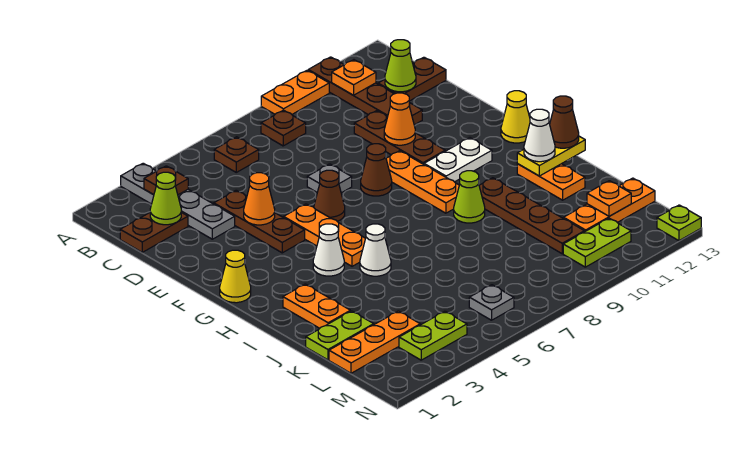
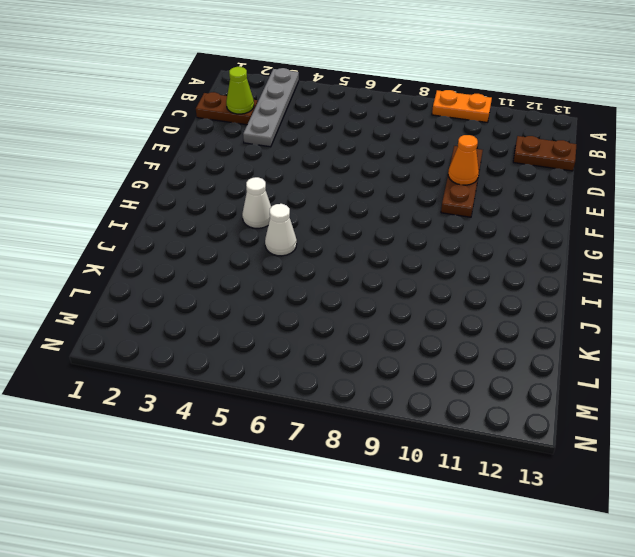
none -> brown plate A11:D11 level 1
none -> brown plate B6 level 1
none -> brown plate B8 level 1
none -> brown plate D4:F4 level 1

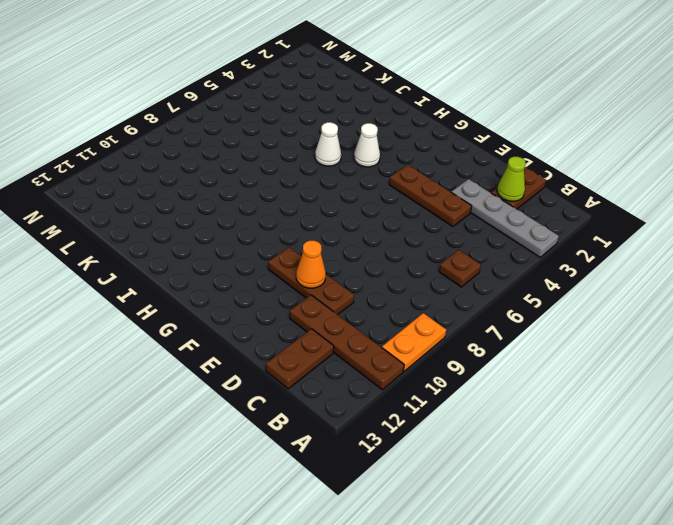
none -> brown plate B8 level 1
none -> grey plate E7 level 1
none -> orange plate F5:H5 level 1
none -> brown cone F6 level 1

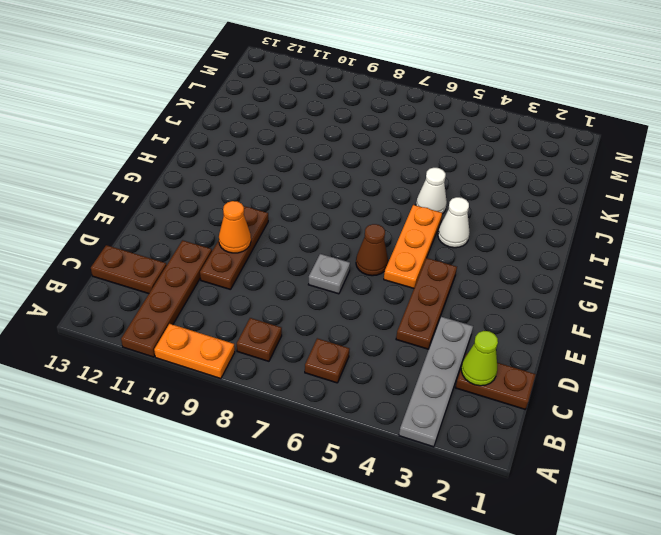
none -> brown cone F8 level 1
none -> orange plate F9:H9 level 1
none -> yellow cone G1 level 1
none -> white plate G10:G11 level 1

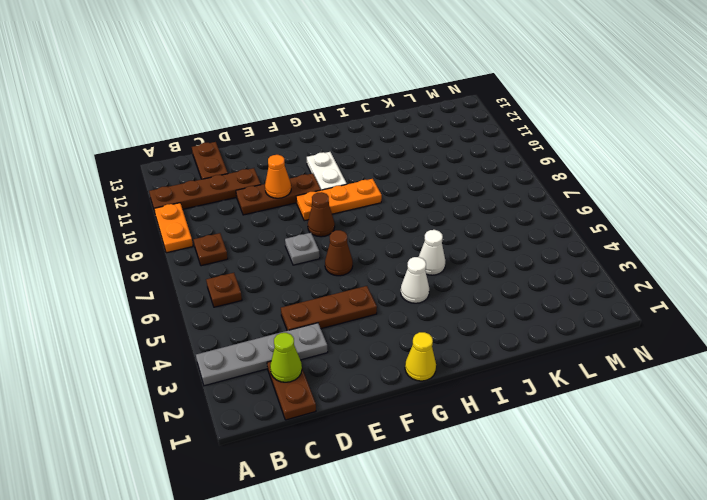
none -> orange plate F5:H5 level 1
none -> yellow cone G13 level 1
none -> orange plate I2:J2 level 1
none -> lime cone I9 level 1

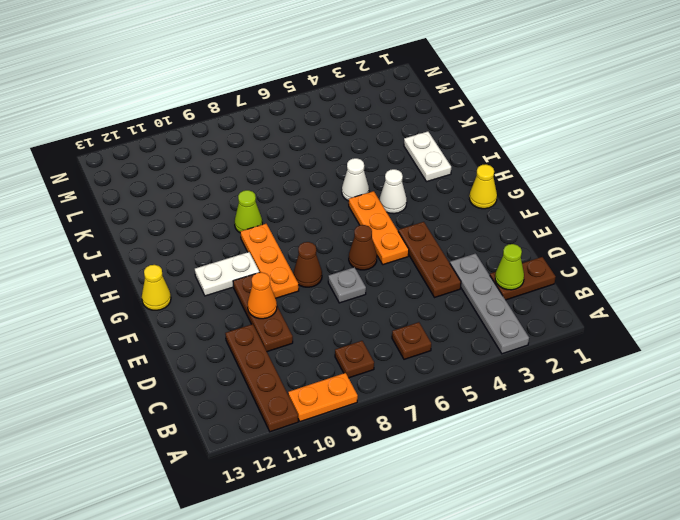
white plate I2:J2 level 1 -> orange plate I2:J2 level 1
none -> brown plate C12:C13 level 1
none -> brown plate I10:L10 level 1
none -> orange plate I12:J12 level 1
none -> lime plate K1:K2 level 1

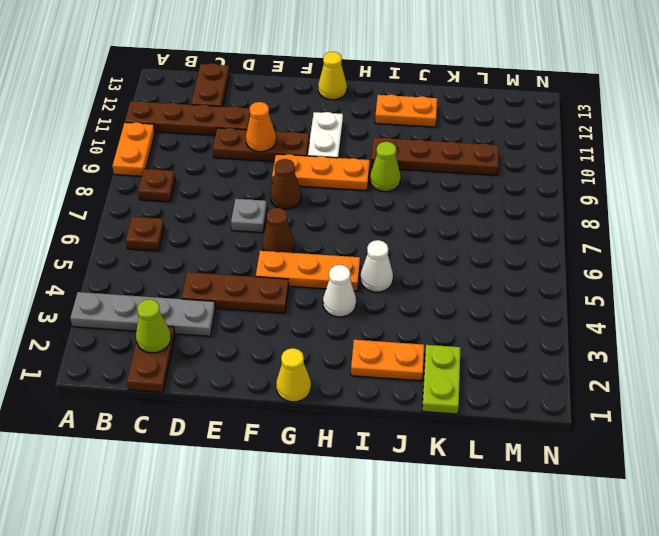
none -> orange plate L1:L3 level 1
none -> orange plate L11:L13 level 1
none -> lime plate M3:M4 level 1
none -> grey plate M6 level 1

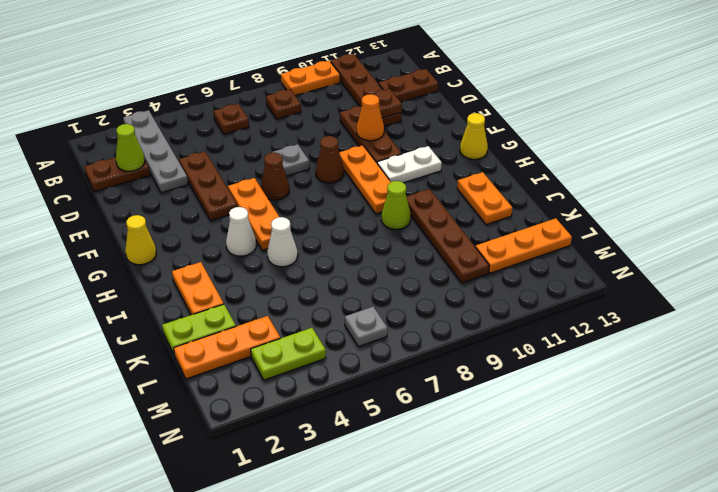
brown plate D11 level 2 -> brown plate B3 level 2
none -> lime plate M10:M11 level 1
none -> lime plate N13 level 1
none -> orange plate B11 level 2
none -> lime cone C12 level 2

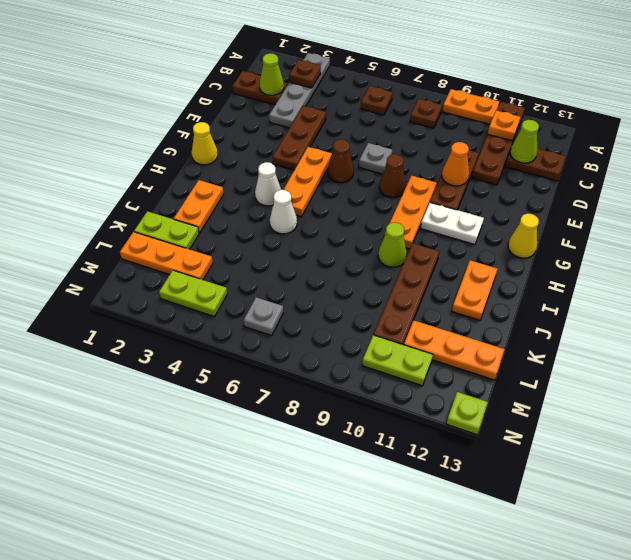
none -> orange cone E4 level 2
none -> yellow plate I12:I13 level 2
none -> orange plate L12 level 2
none -> white cone I12 level 3

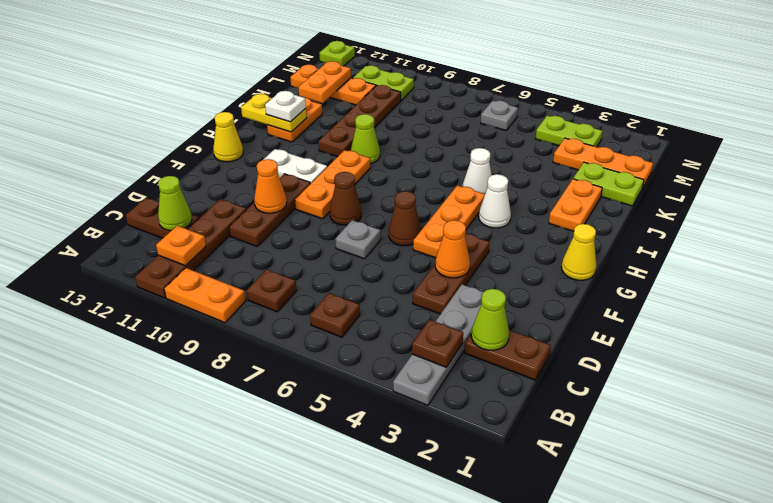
white plate I12 level 3 -> white cone I12 level 3
orange plate K12:L12 level 2 -> orange plate L12 level 2
none -> brown cone I13 level 3

